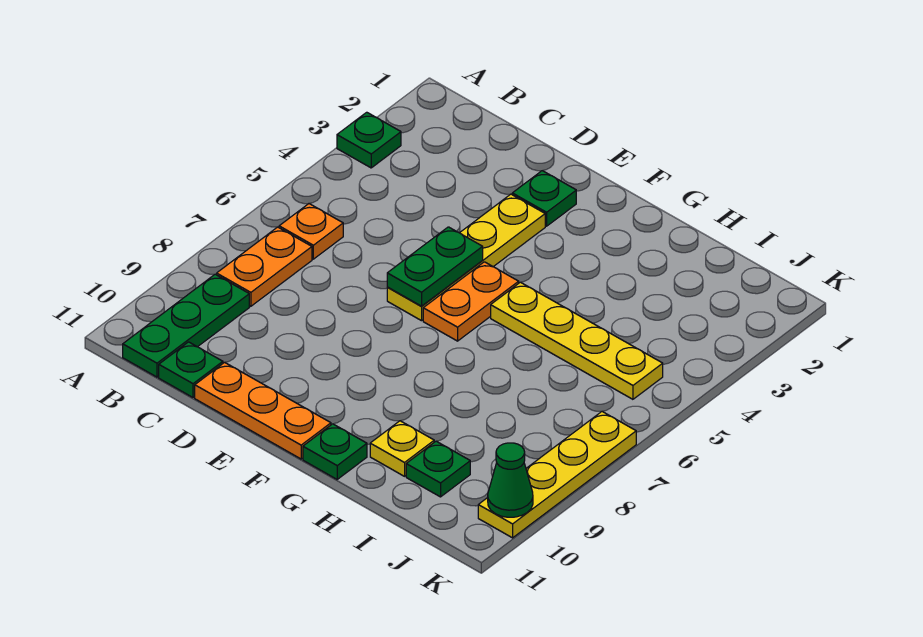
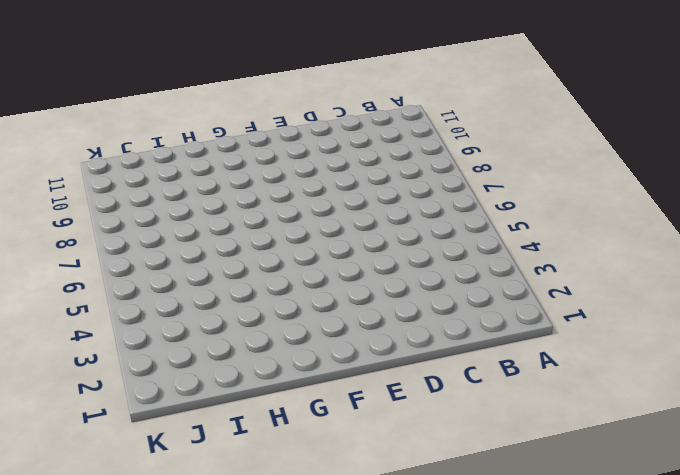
none -> green plate A3 level 1
none -> orange plate B6 level 1
none -> orange plate B7:B8 level 1

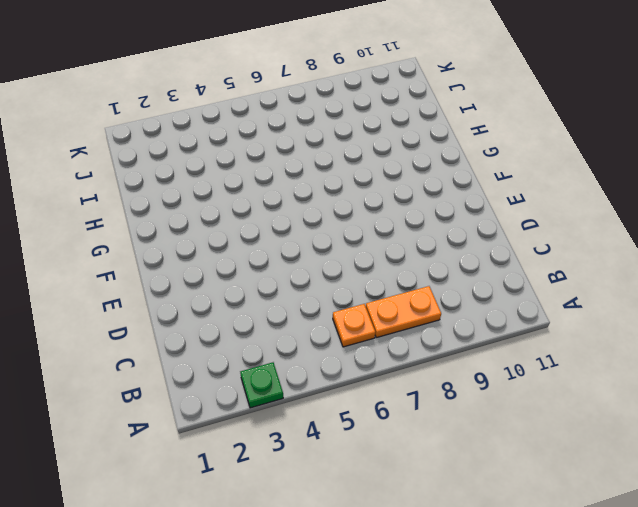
none -> green plate B9:B11 level 1
none -> green plate C11 level 1
none -> orange plate D11:F11 level 1

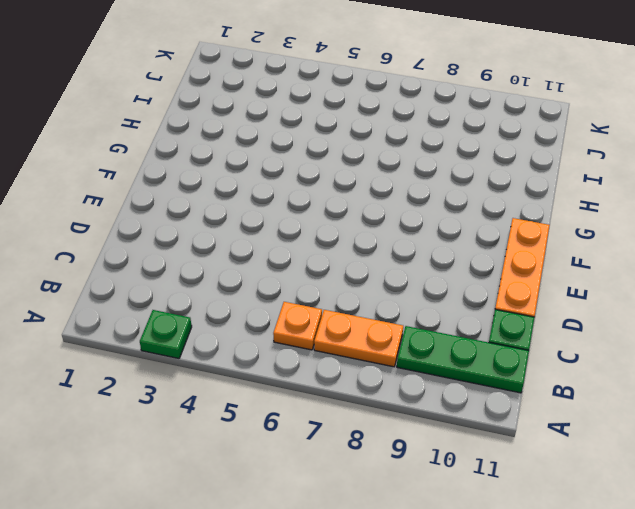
none -> green plate E2 level 1
none -> yellow plate E3:E6 level 1
none -> orange plate F5:F6 level 1

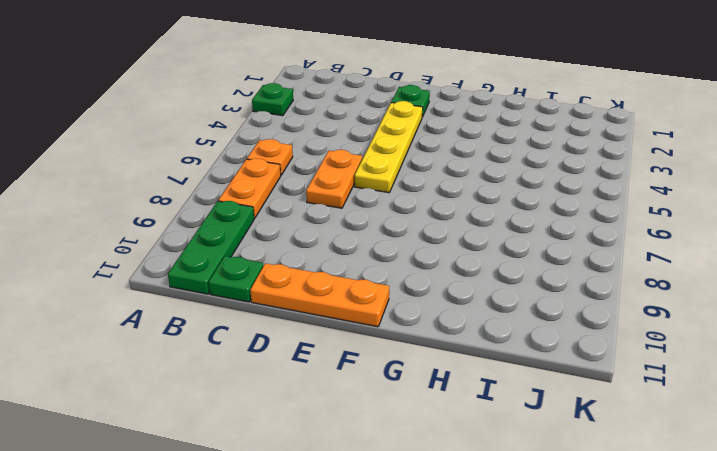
orange plate D6:D7 level 1 -> orange plate F5:F6 level 1
none -> yellow plate G5:J5 level 1
none -> green plate G11 level 1
none -> yellow plate H10 level 1

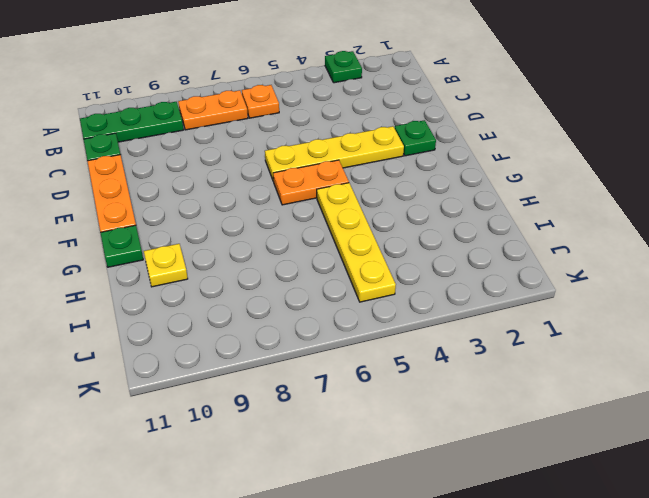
none -> green plate I10 level 1
none -> yellow plate K7:K10 level 1
none -> green plate E5:E6 level 2

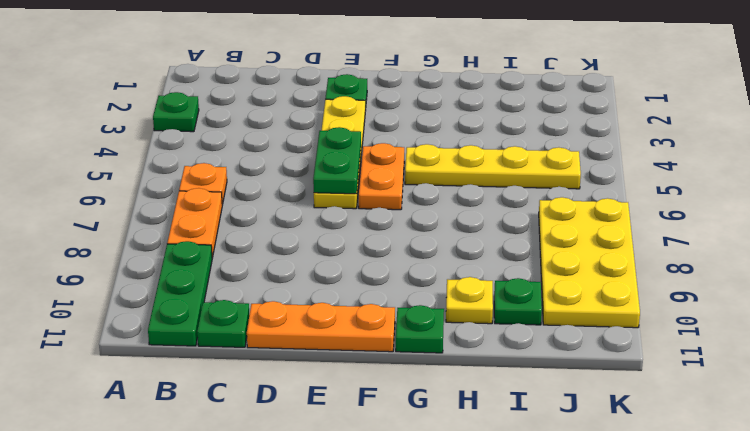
yellow plate J7:K10 level 1 -> yellow plate K7:K10 level 1
none -> green cone K10 level 2

